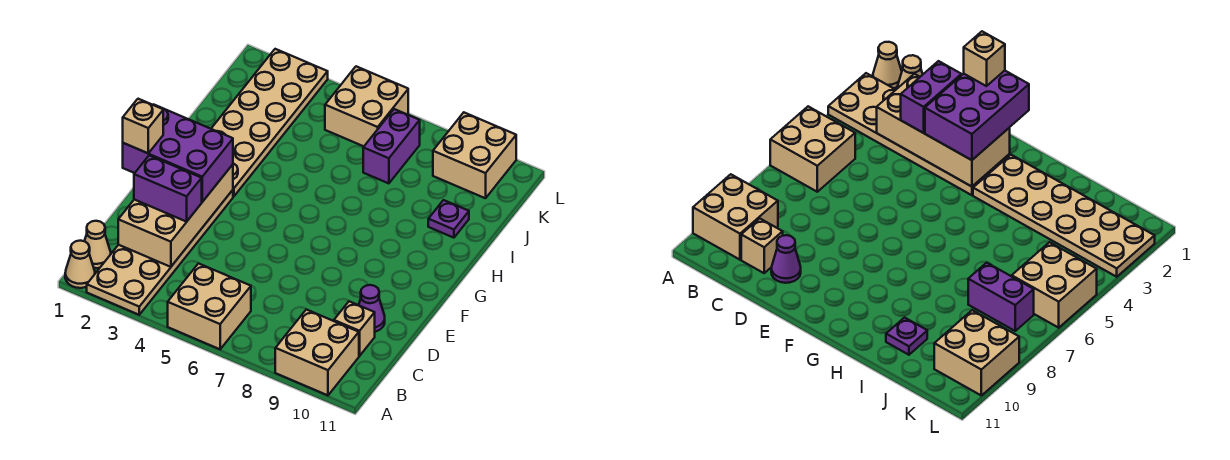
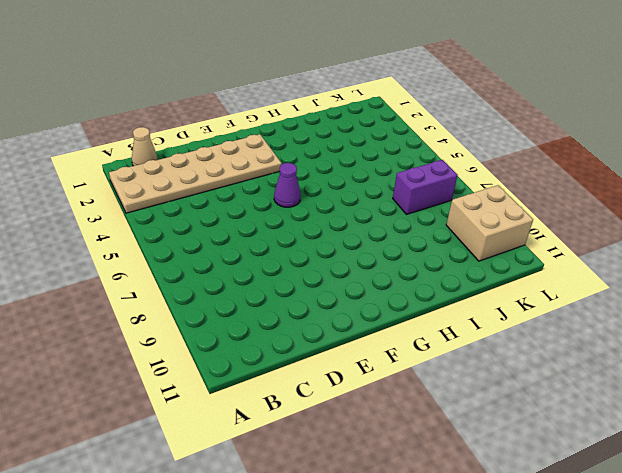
purple cone F5 level 1 -> purple cone D10 level 1
none -> tan cone A1 level 1
none -> tan brick A5:B6 level 1
none -> tan brick A9:B10 level 1

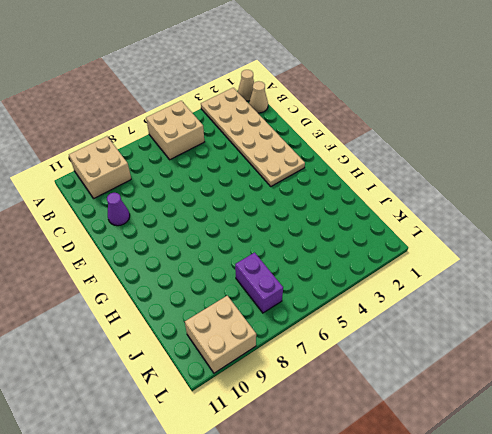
none -> tan brick C10 level 1
none -> tan plate G2:L3 level 1
none -> purple plate I10 level 1

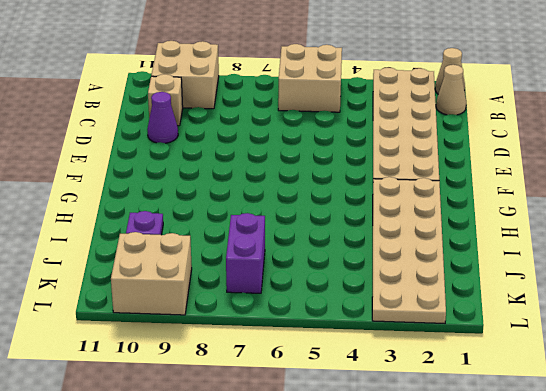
none -> tan brick K5:L6 level 1
none -> tan brick C2:F3 level 2
none -> purple brick D2:D3 level 3

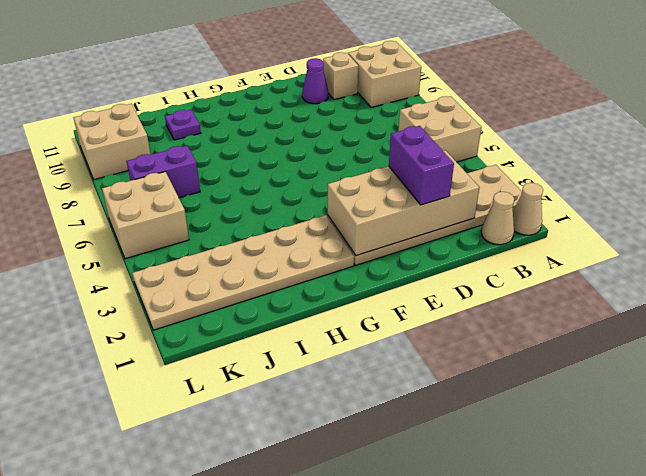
none -> purple brick E1:F3 level 3
none -> tan brick E1 level 4

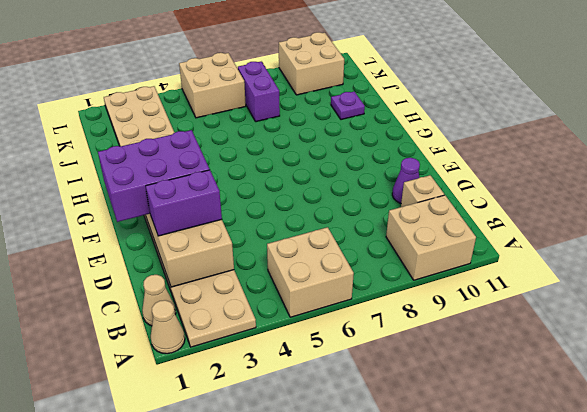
none -> tan brick E1 level 4

